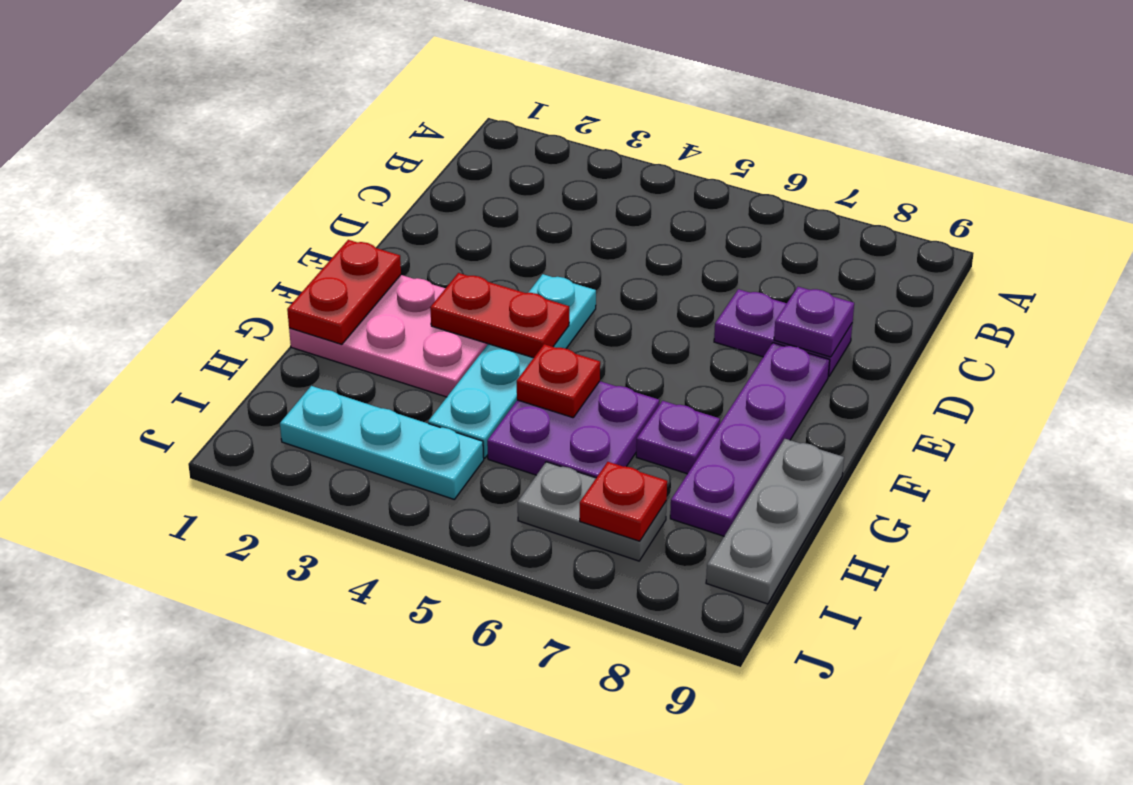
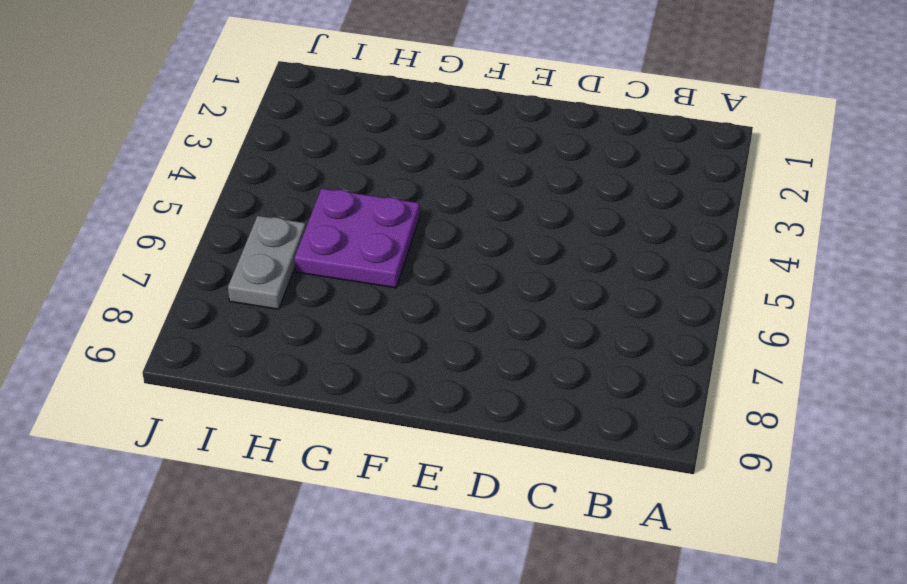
none -> purple plate D7:D8 level 1
none -> cyan plate E4:H4 level 1
none -> purple plate E8:H8 level 1

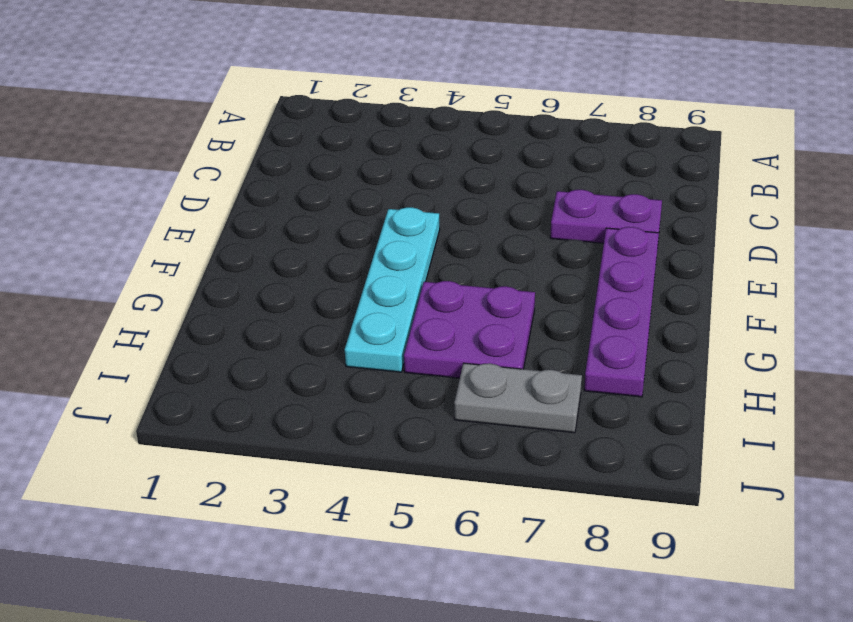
none -> pink plate F1:G3 level 1
none -> purple plate G7 level 1
none -> grey plate G9:I9 level 1

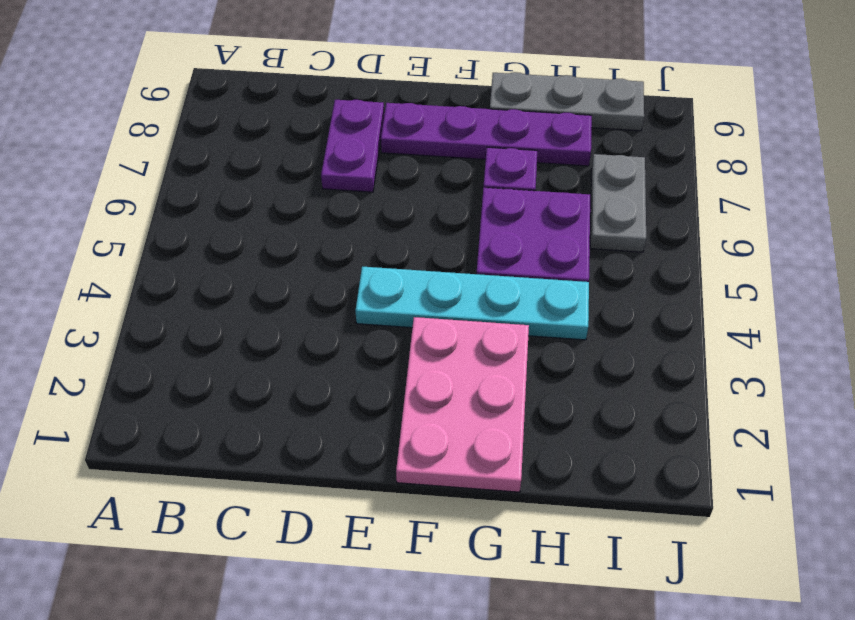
none -> cyan plate I2:I4 level 1
none -> purple plate D8 level 2
none -> red plate F1:G1 level 2

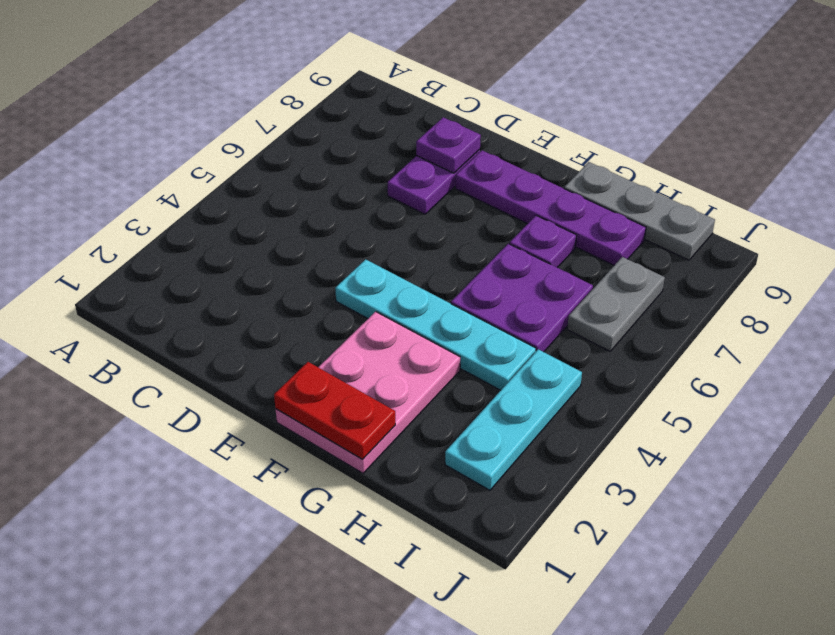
none -> red plate F3:F4 level 2
none -> red plate G5 level 2
none -> red plate I7 level 2

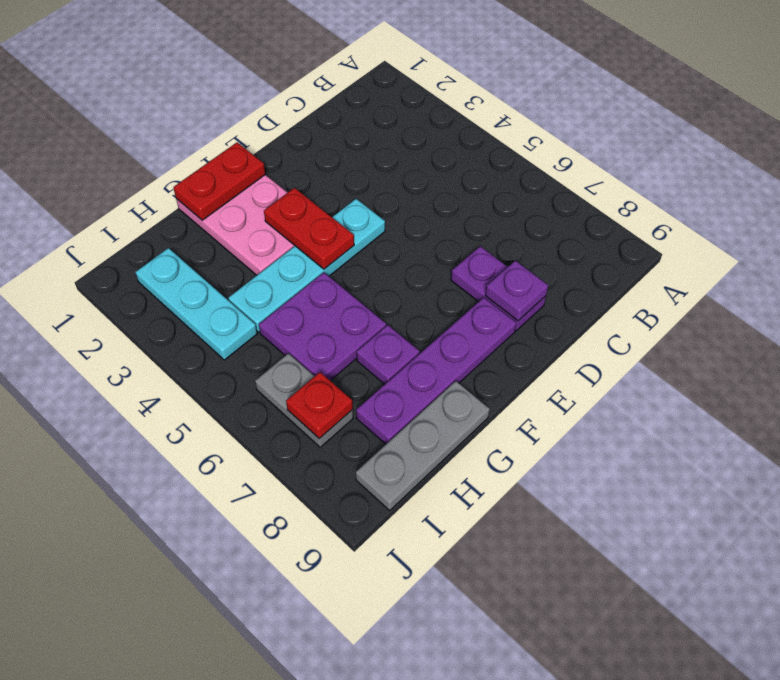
none -> red plate G5 level 2

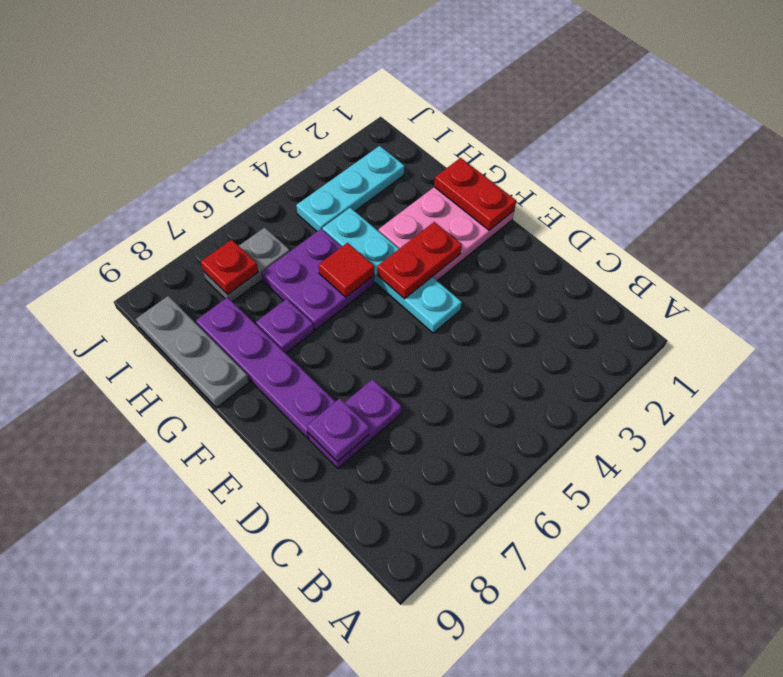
red tile G5 level 2 -> red plate G5 level 2

